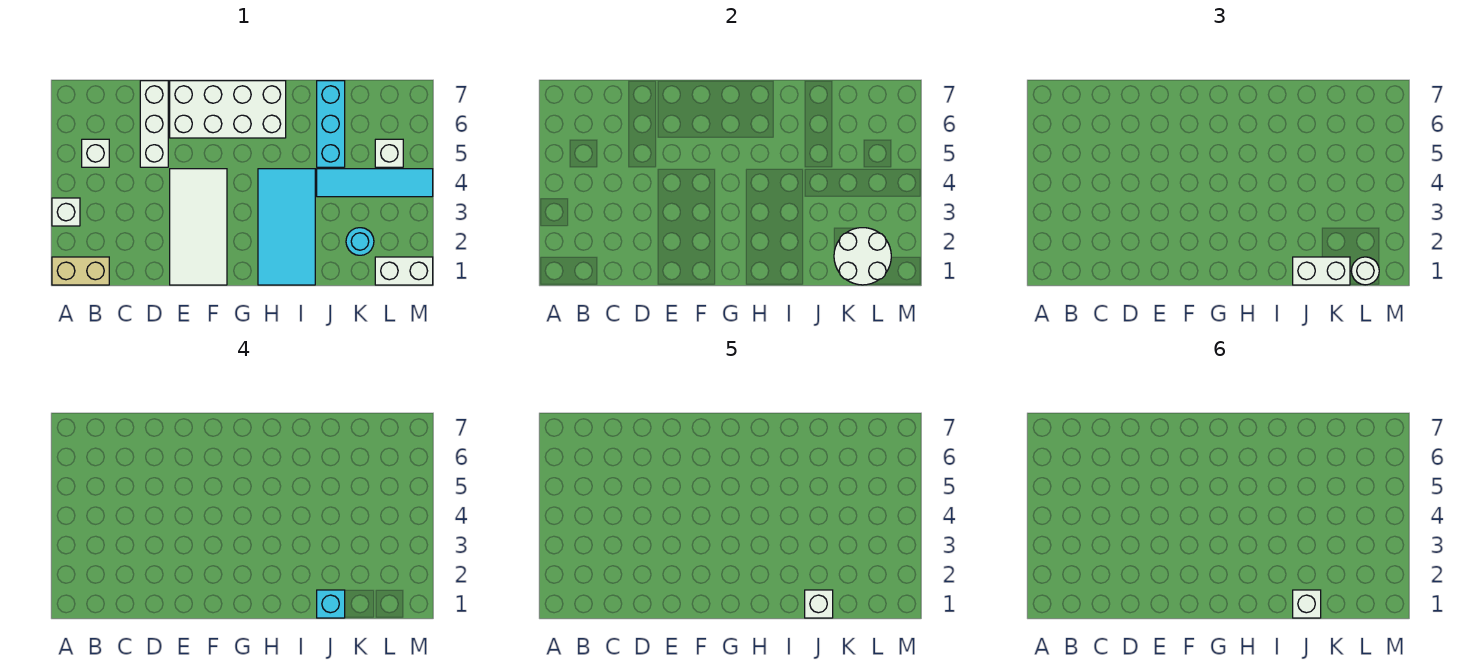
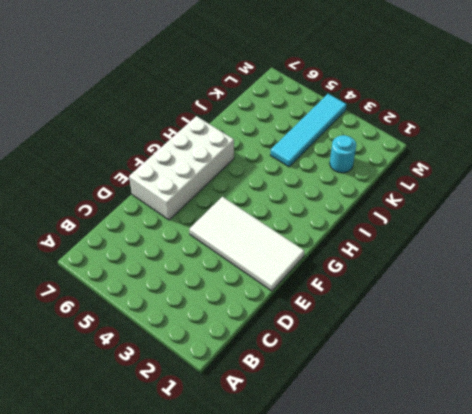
none -> tan brick A1:B1 level 1
none -> white brick A3 level 1
none -> white brick B5 level 1

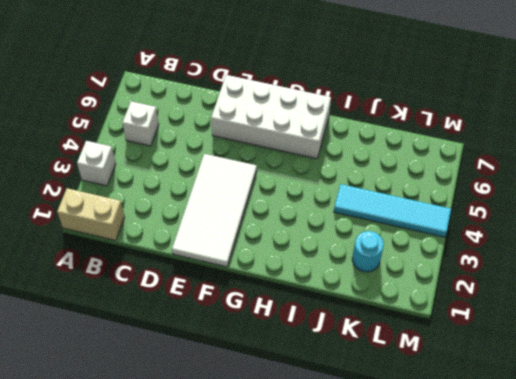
none -> white brick D5:D7 level 1
none -> cyan tile H1:I4 level 1
none -> cyan brick J5:J7 level 1

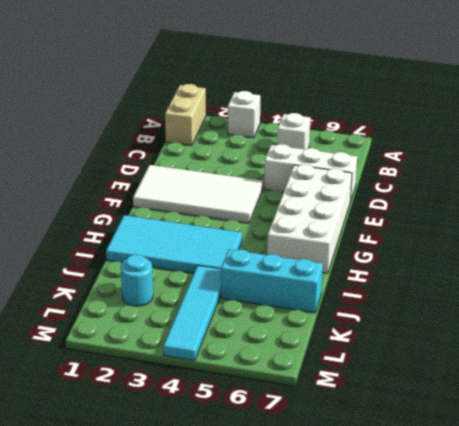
none -> white brick L1:M1 level 1
none -> white brick L5 level 1
none -> white round brick K1:L2 level 2

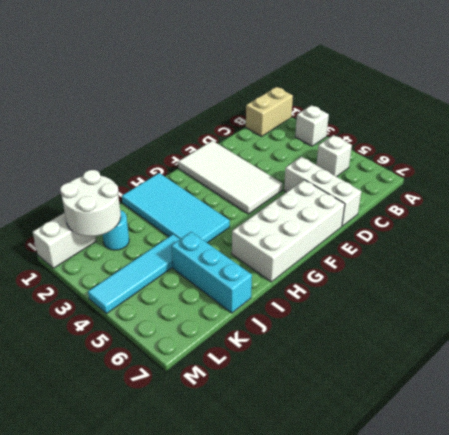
none -> white brick L5 level 1
none -> white brick J1:K1 level 3
none -> white round brick L1 level 3

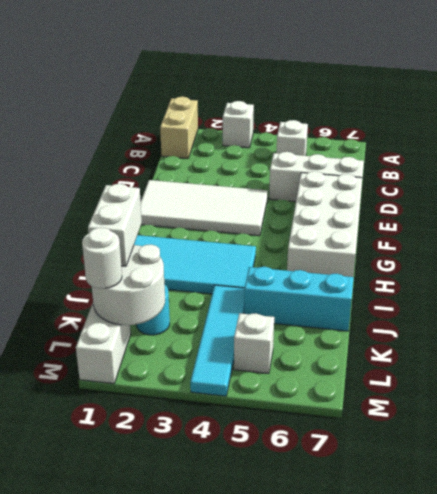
none -> cyan brick J1 level 4
none -> white brick J1 level 5
none -> white brick J1 level 6

